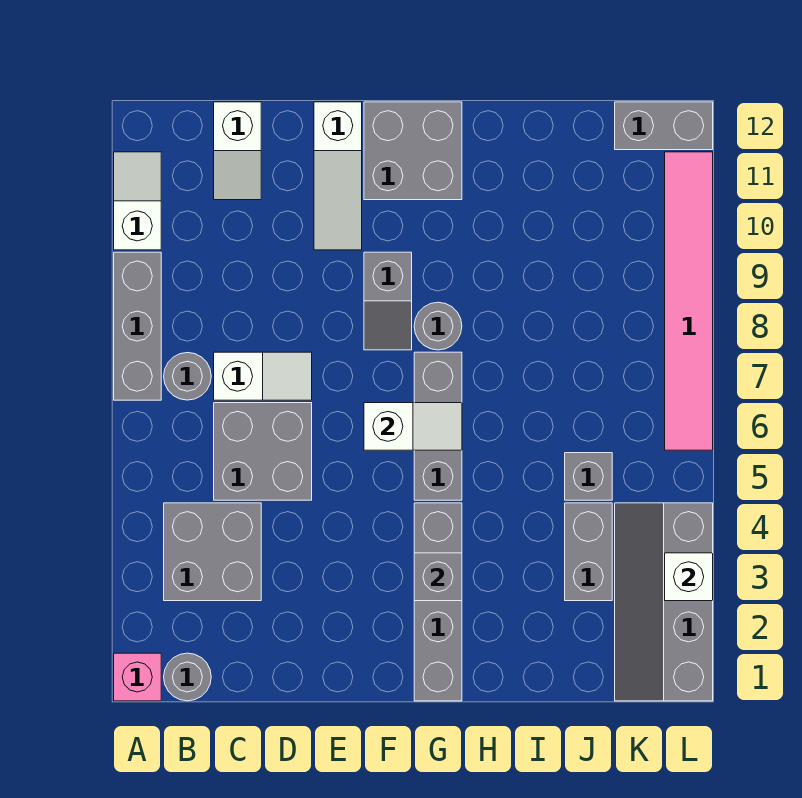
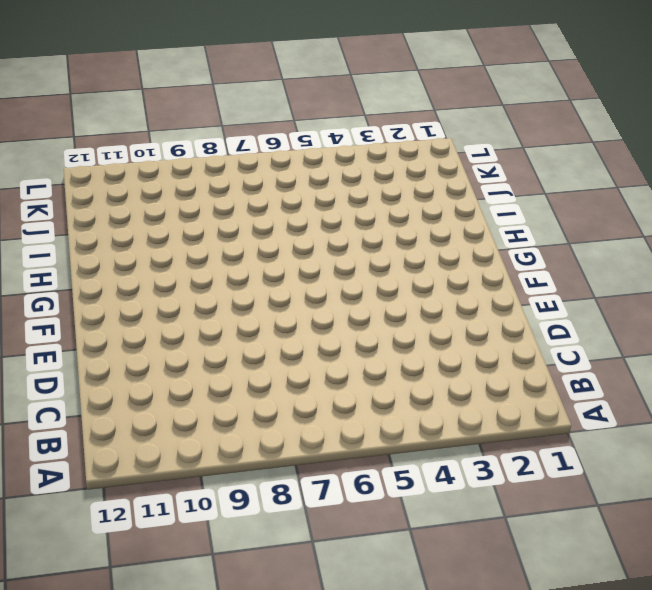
none -> pink brick A1 level 1
none -> grey brick A7:A9 level 1
none -> white slope A10:A11 level 1 top 10

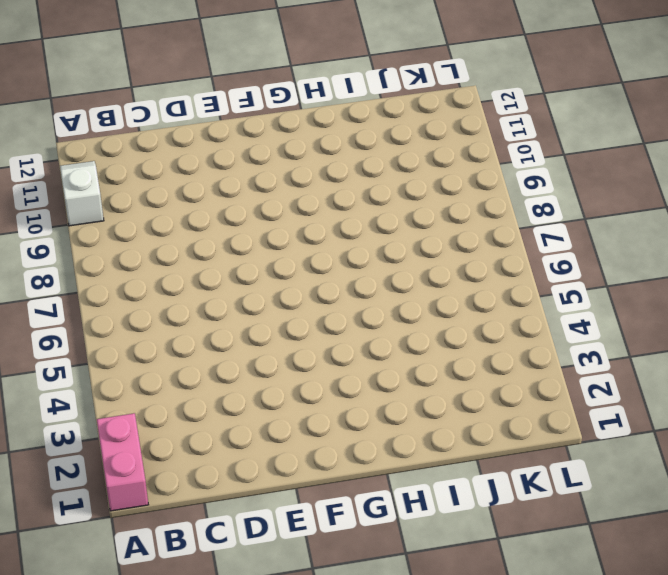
pink brick A1:A2 level 1 -> pink brick A1 level 1
none -> grey brick A7:A9 level 1
none -> grey round brick B1 level 1
none -> grey brick B3:C4 level 1

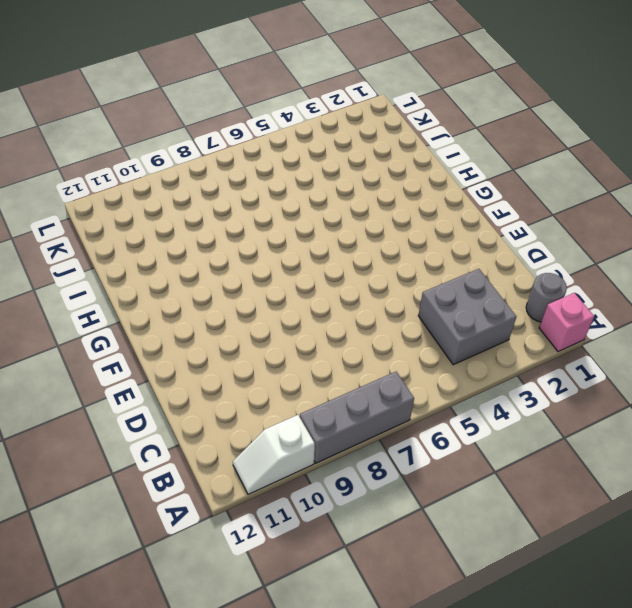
none -> grey round brick B7 level 1
none -> grey brick C5:D6 level 1
none -> white slope C7:D7 level 1 top C

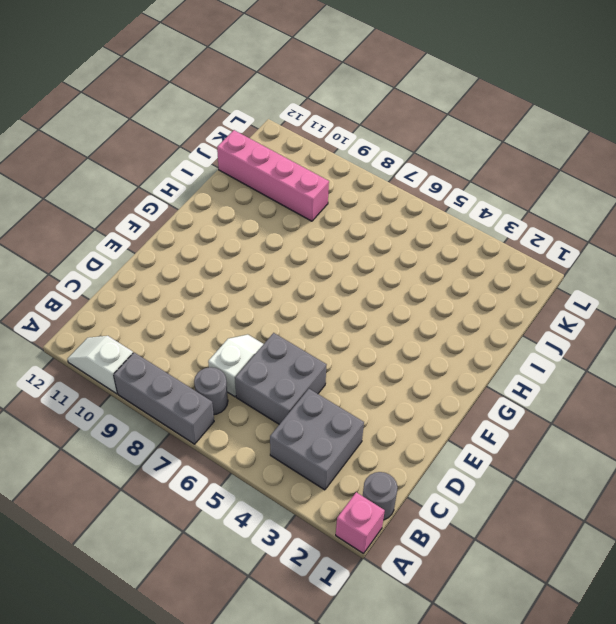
pink brick J9:J12 level 1 -> none
none -> white slope C11:C12 level 1 top 12
none -> white slope E10:E12 level 1 top 12
none -> grey slope F8:F9 level 1 top 9

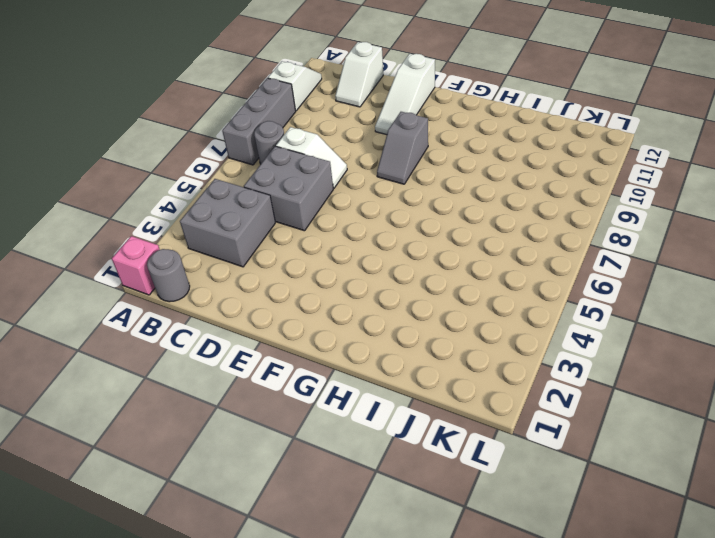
none -> grey brick F11:G12 level 1
none -> grey brick G1:G4 level 1
none -> grey brick G5:G7 level 1

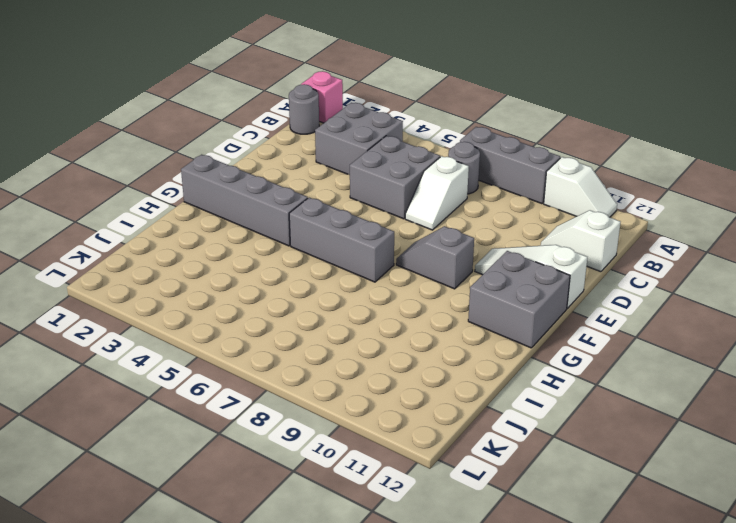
none -> grey round brick G8 level 1
none -> grey brick J3:J4 level 1
none -> grey brick J5 level 1

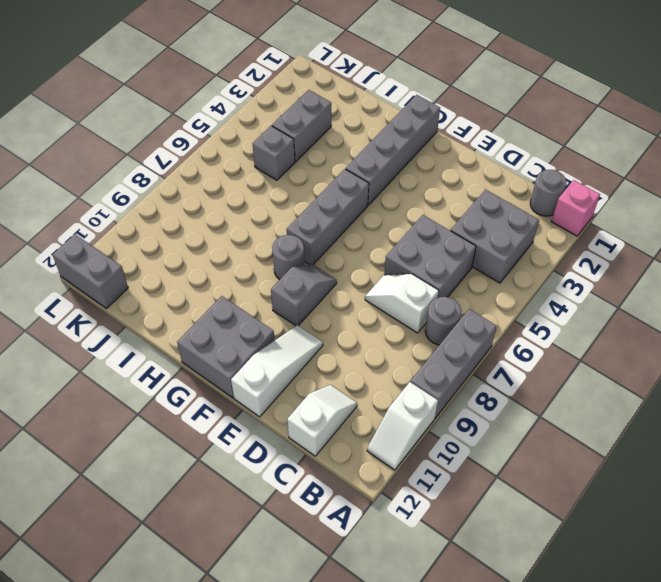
none -> grey slope K1:L4 level 1 top L
none -> pink tile L6:L11 level 1
none -> white slope F6:G6 level 2 top F

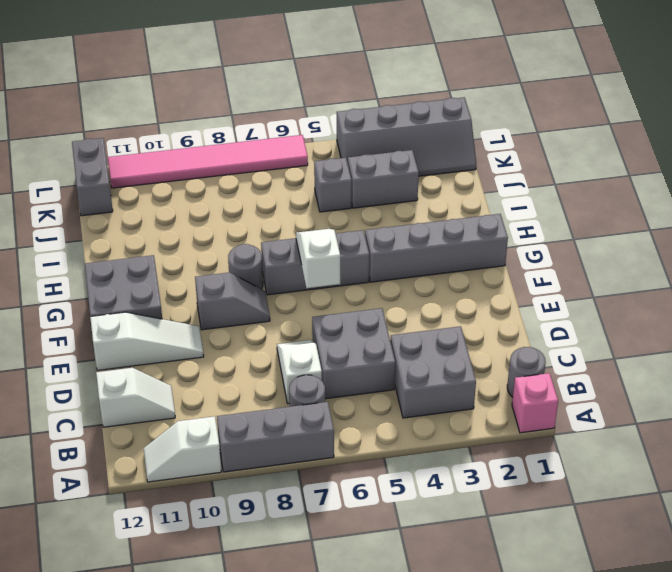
none -> grey brick G3 level 2
none -> white brick L3 level 2

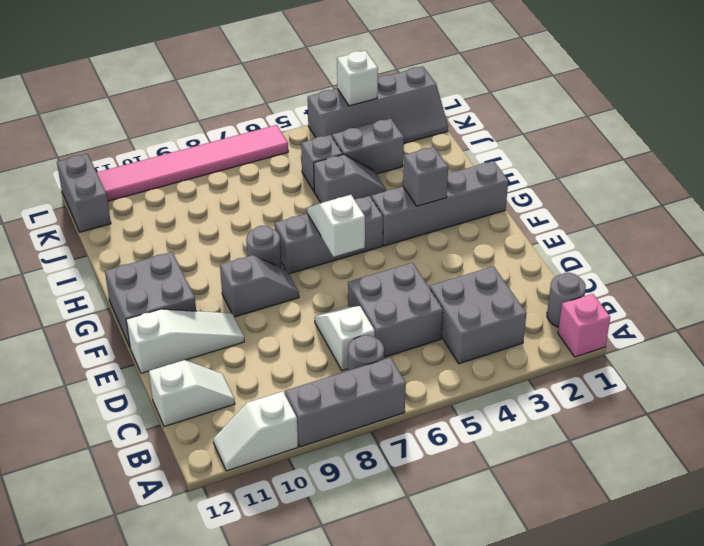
grey slope I4:I5 level 1 top 5 -> none

